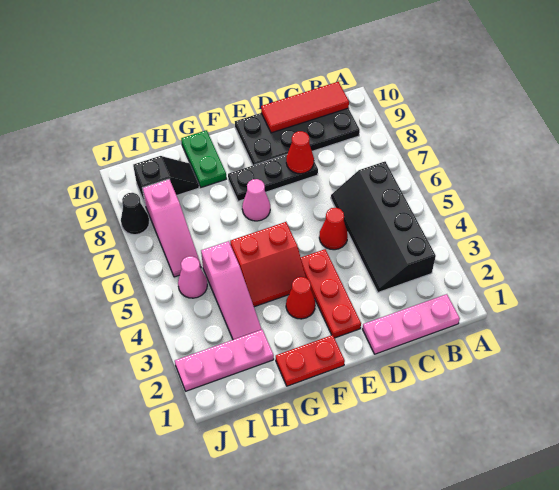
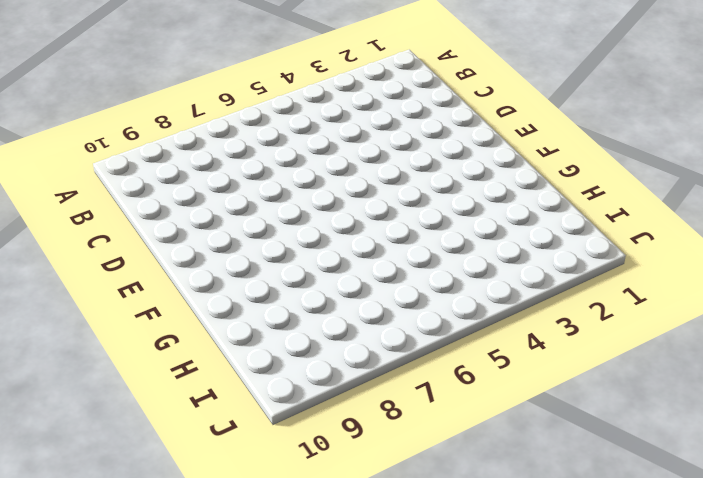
none -> pink plate B1:D1 level 1
none -> black slope B3:C6 level 1 top B
none -> black plate B9:E10 level 1

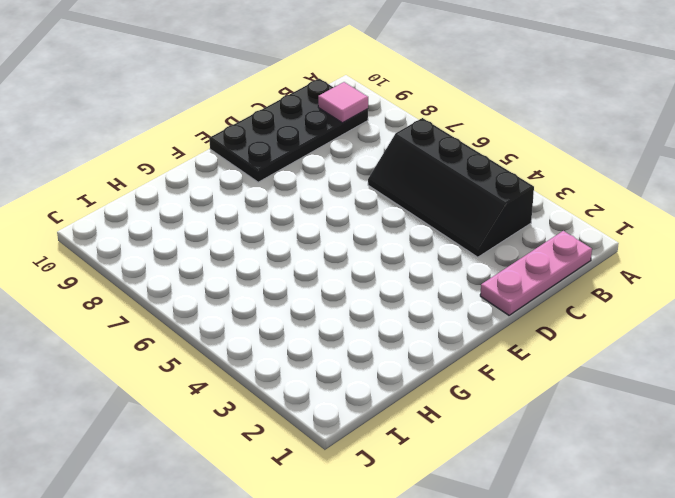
pink tile B9 level 2 -> none
none -> red cone D5 level 1
none -> black plate D8:F8 level 1
none -> red plate E2:E4 level 1

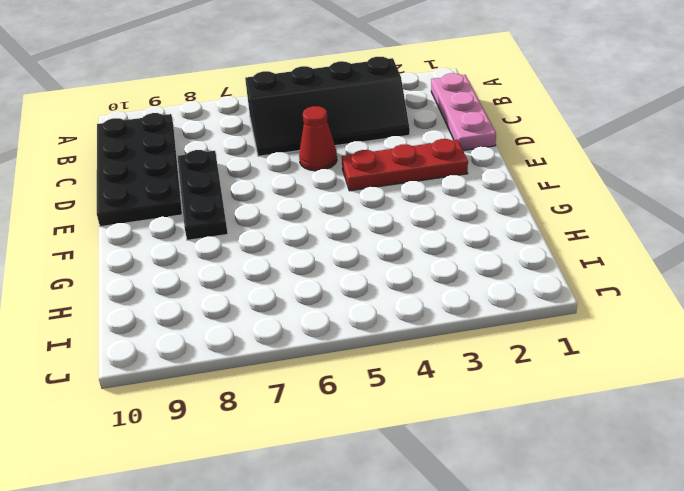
none -> red plate F1:G1 level 1
none -> red cone F3 level 1
none -> red slope F4:G5 level 1 top 5

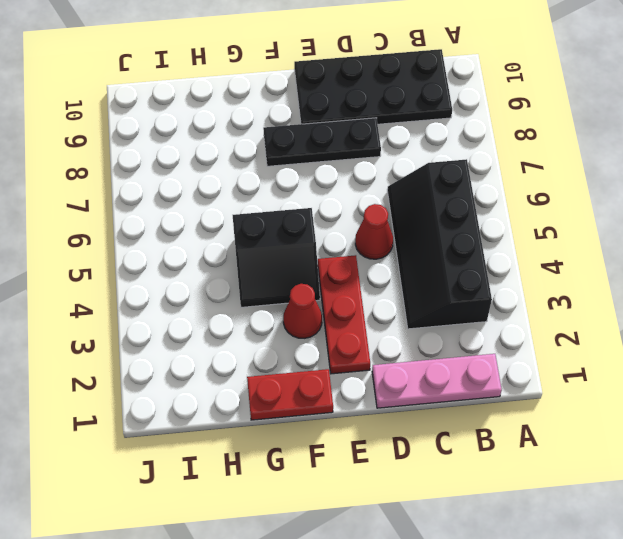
black slope F4:G5 level 1 top 5 -> red slope F4:G5 level 1 top 5
none -> pink cone F7 level 1
none -> green plate G9:G10 level 1
none -> pink plate H2:J2 level 1

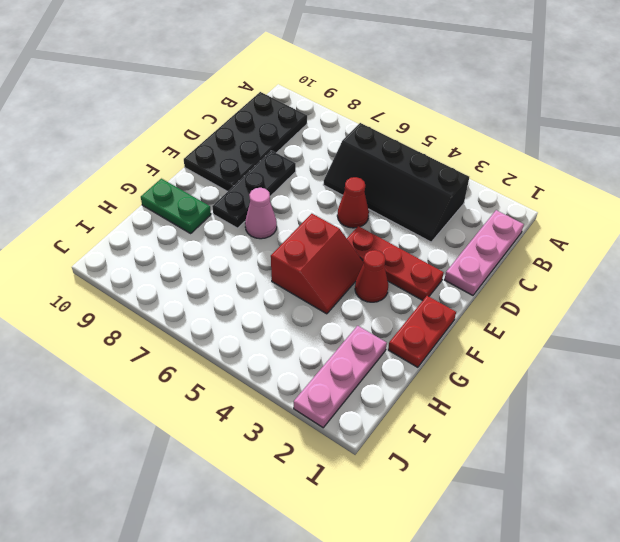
none -> pink slope H3:H5 level 1 top 5
none -> black slope H9:I9 level 1 top I
none -> pink cone I5 level 1

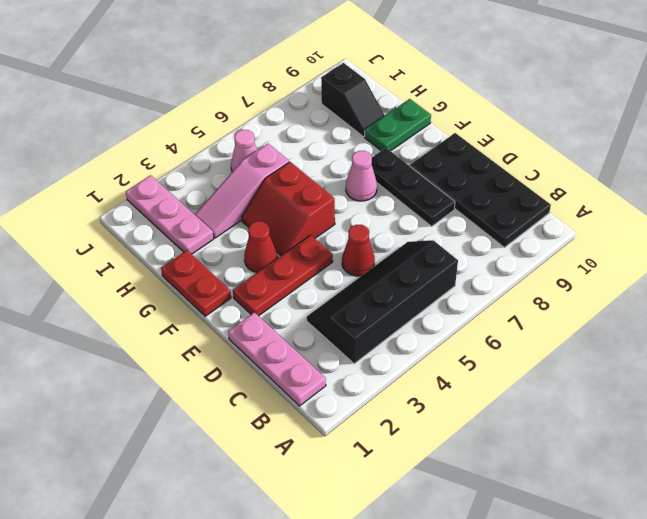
none -> pink slope I6:I8 level 1 top 8
none -> black cone J8 level 1
none -> red tile B10:D10 level 2

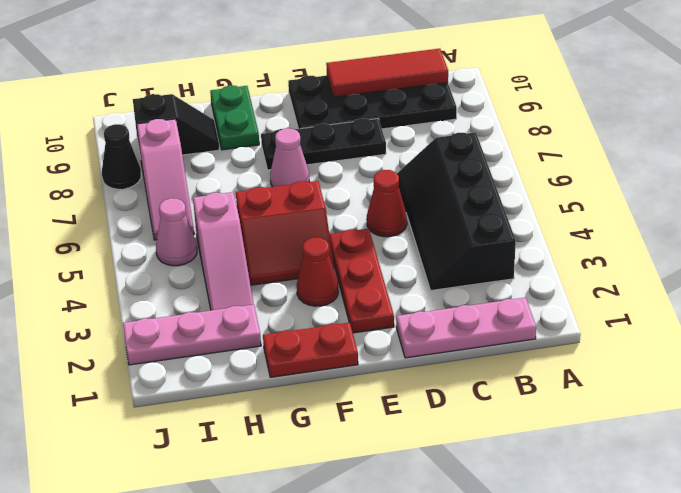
none -> red cone D8 level 2

